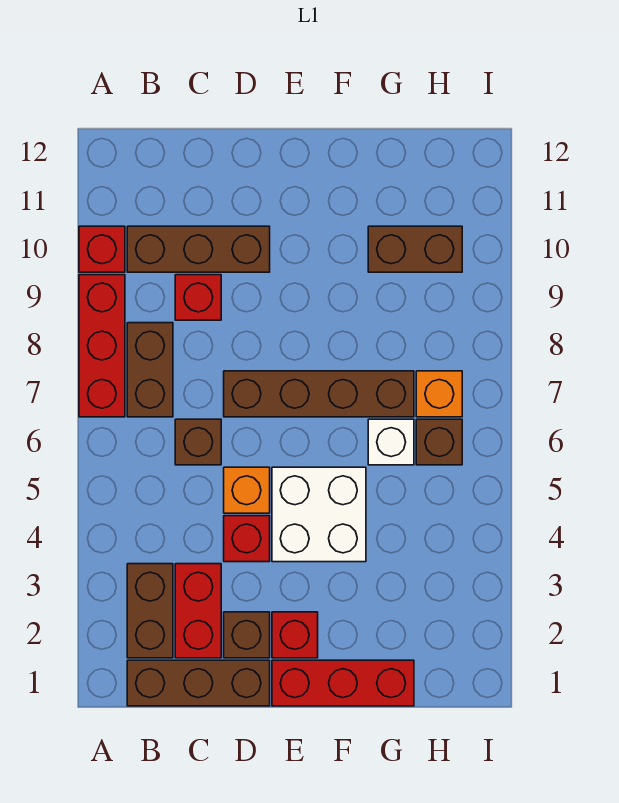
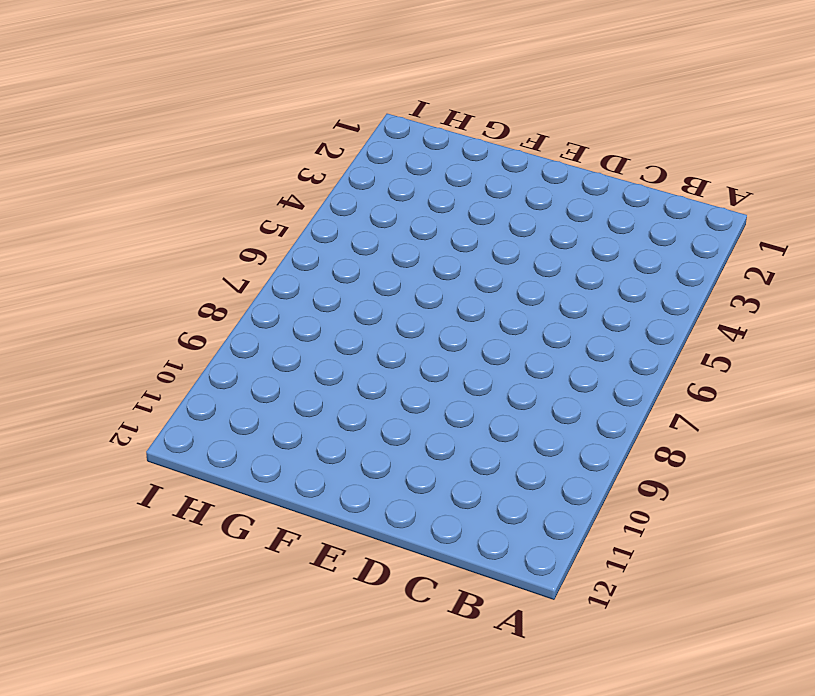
none -> red brick A7:A9 level 1
none -> red brick A10 level 1
none -> brown brick B1:D1 level 1

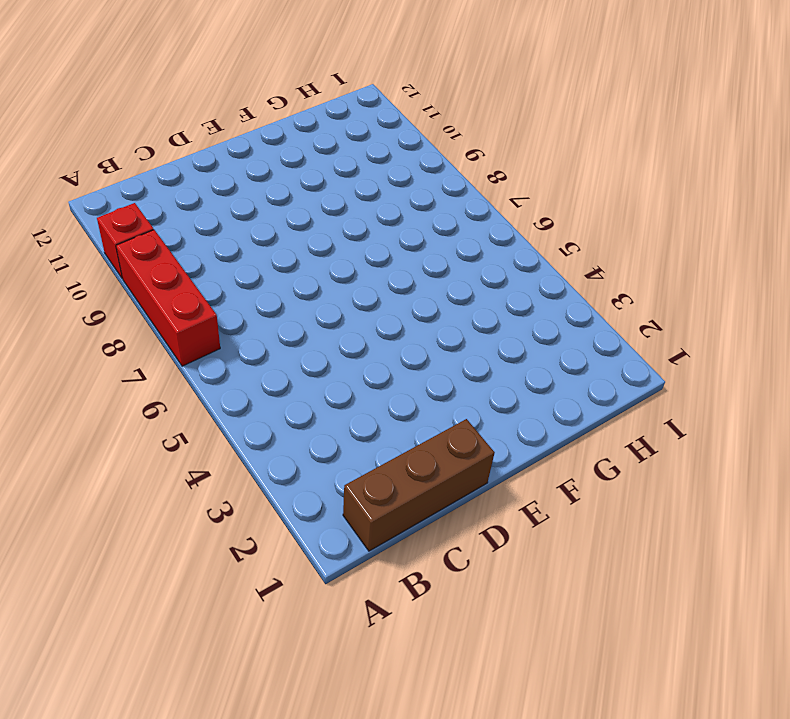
none -> brown brick B2:B3 level 1
none -> brown brick B7:B8 level 1
none -> brown brick B10:D10 level 1

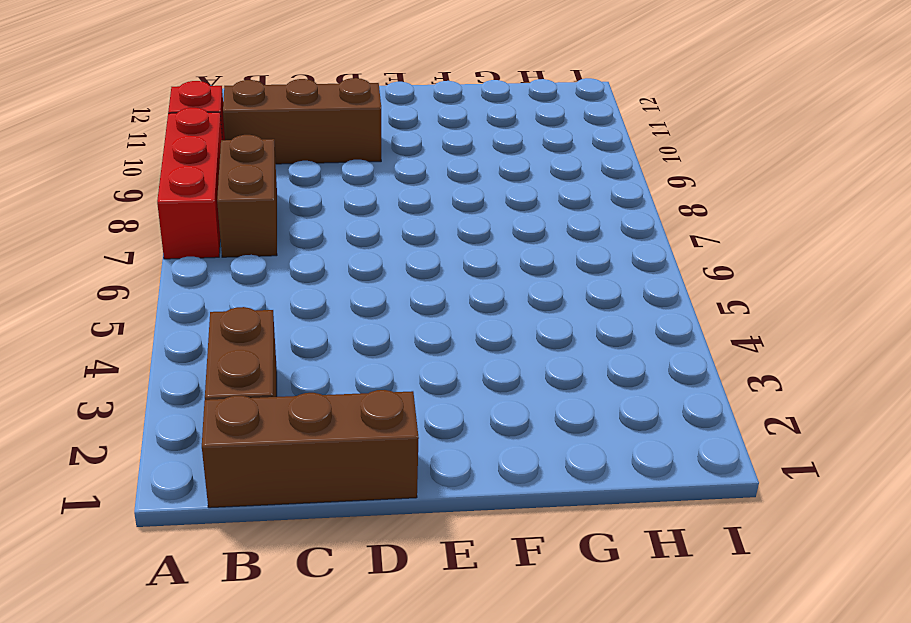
none -> red brick C2:C3 level 1
none -> brown brick C6 level 1
none -> red brick C9 level 1

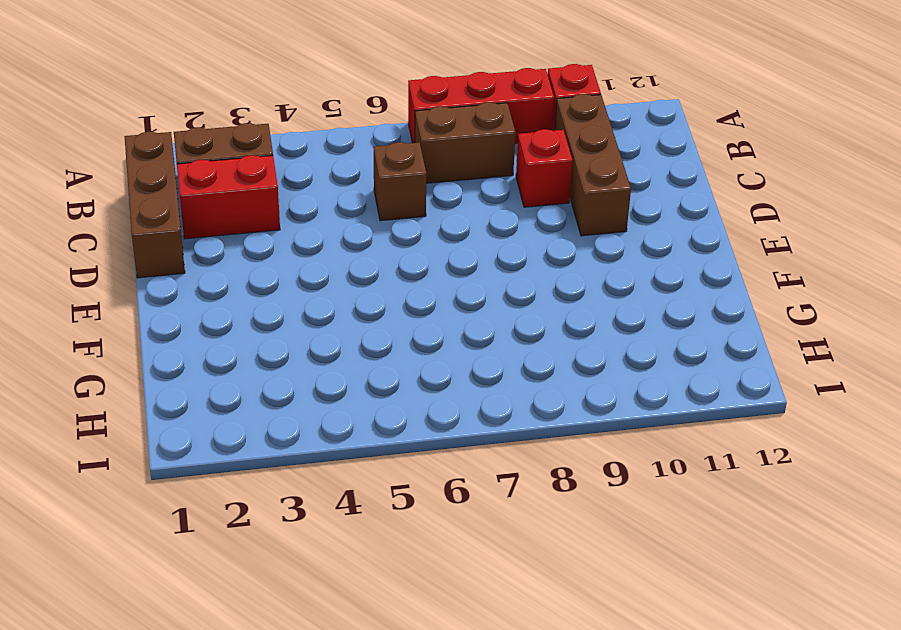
none -> brown brick D2 level 1
none -> red brick D4 level 1
none -> orange brick D5 level 1

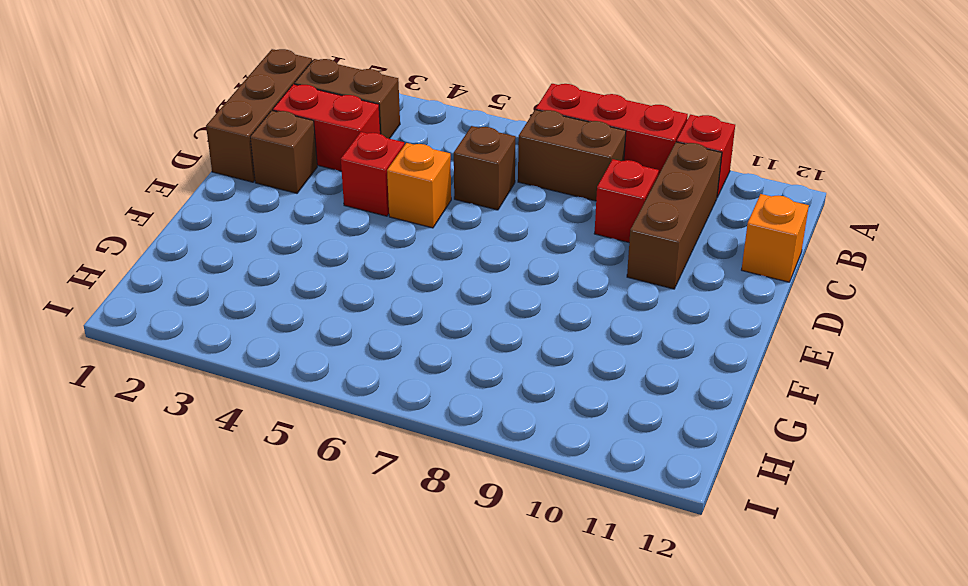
orange brick C12 level 1 -> orange brick H7 level 1
none -> brown brick D7:G7 level 1
none -> red brick E1:G1 level 1
none -> red brick E2 level 1

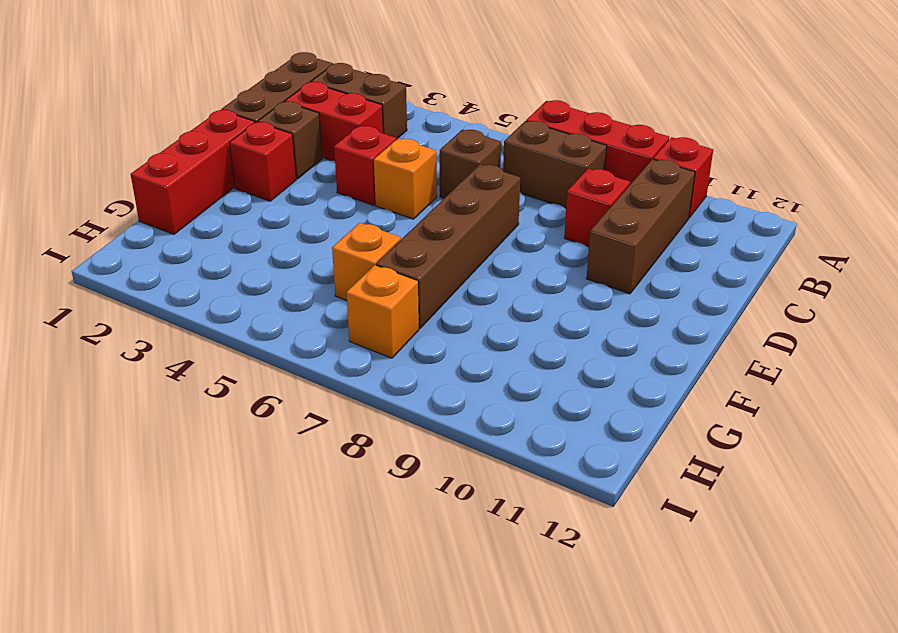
orange brick G6 level 1 -> white brick G6 level 1
none -> white brick E4:F5 level 1
none -> brown brick G10:H10 level 1
none -> brown brick H6 level 1

